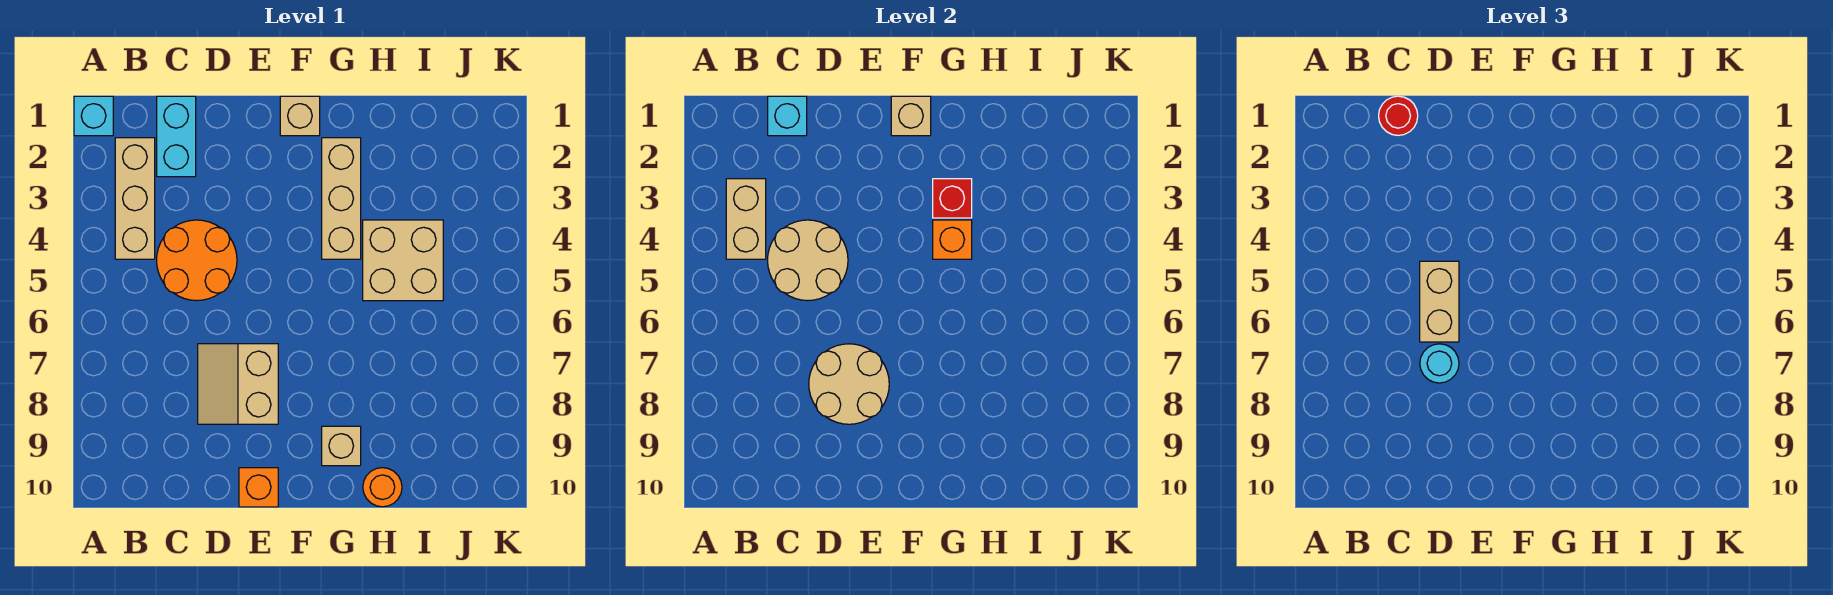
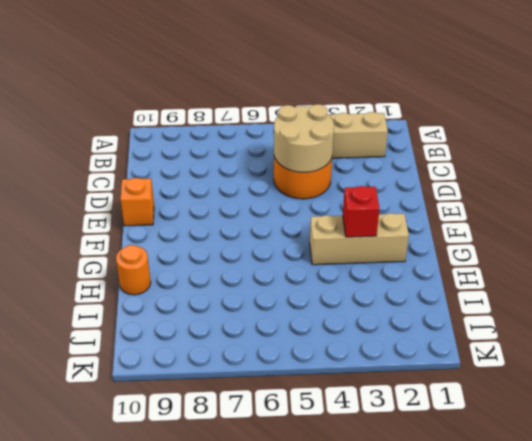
none -> cyan brick A1 level 1
none -> cyan brick C1:C2 level 1
none -> tan slope D7:E8 level 1 top E

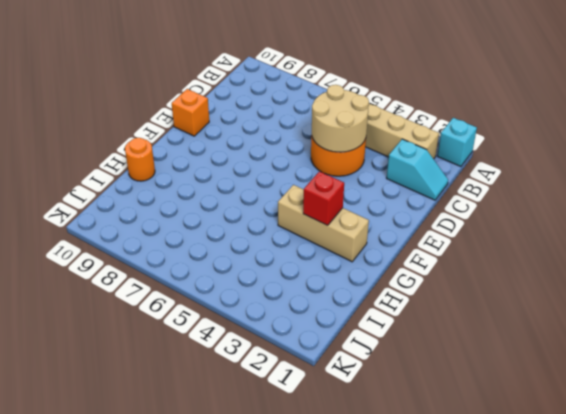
cyan slope C1:C2 level 1 top 2 -> cyan brick C1:C2 level 1
none -> tan slope D7:E8 level 1 top E
none -> tan brick F1 level 1
none -> tan brick G9 level 1

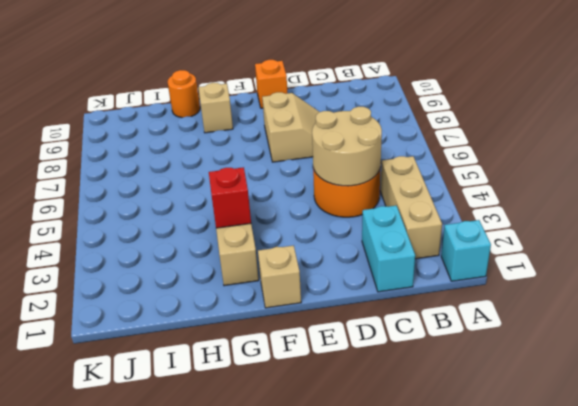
none -> tan brick H4:I5 level 1
none -> tan brick B3:B4 level 2
none -> cyan brick C1 level 2

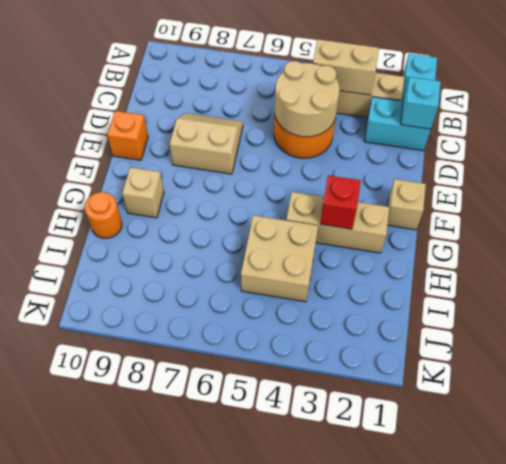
none -> tan round brick D7:E8 level 2
none -> tan brick F1 level 2
none -> orange brick G4 level 2

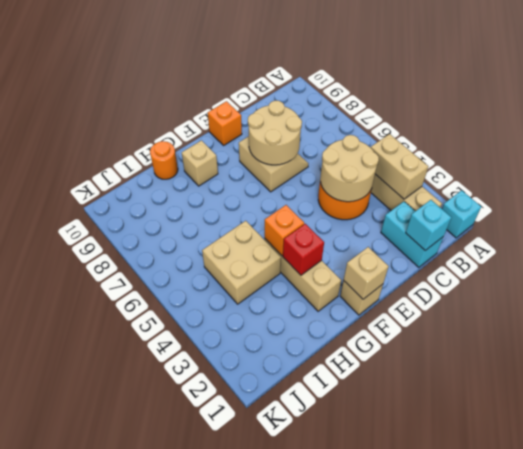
none -> red round brick C1 level 3
none -> tan brick D5:D6 level 3
none -> cyan round brick D7 level 3

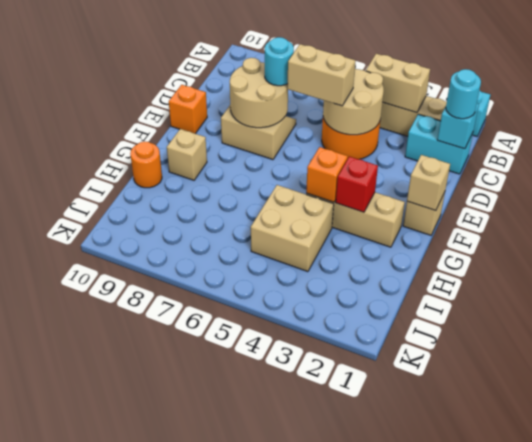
cyan round brick C1 level 3 -> red round brick C1 level 3

